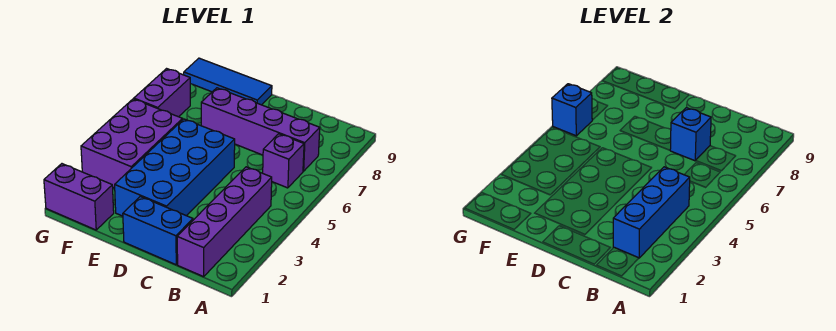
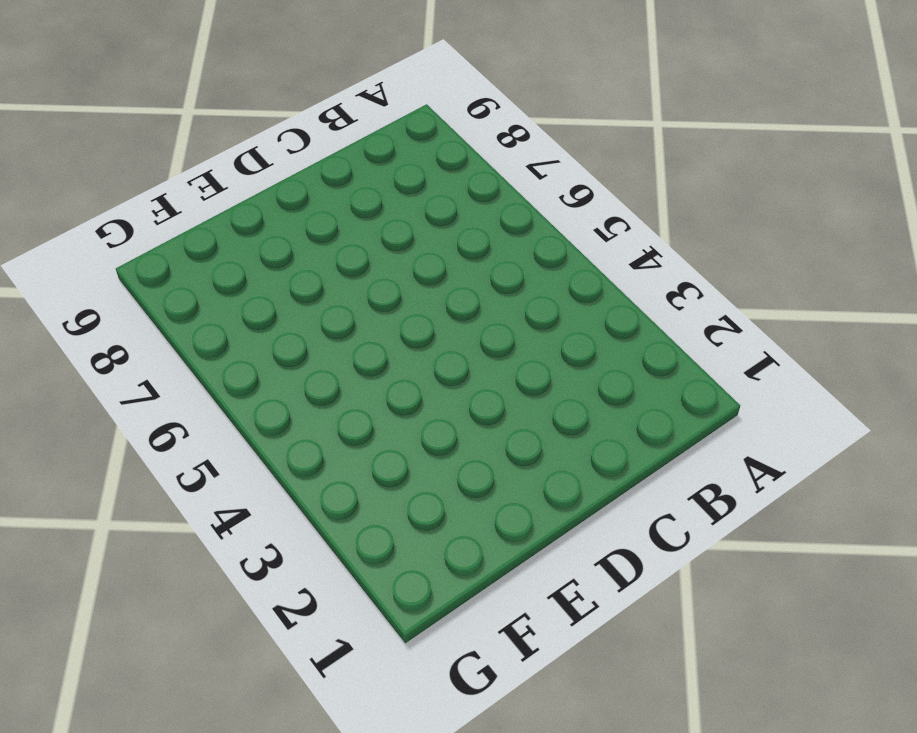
none -> purple brick B1:B4 level 1
none -> purple brick B6 level 1
none -> purple brick B7:E7 level 1

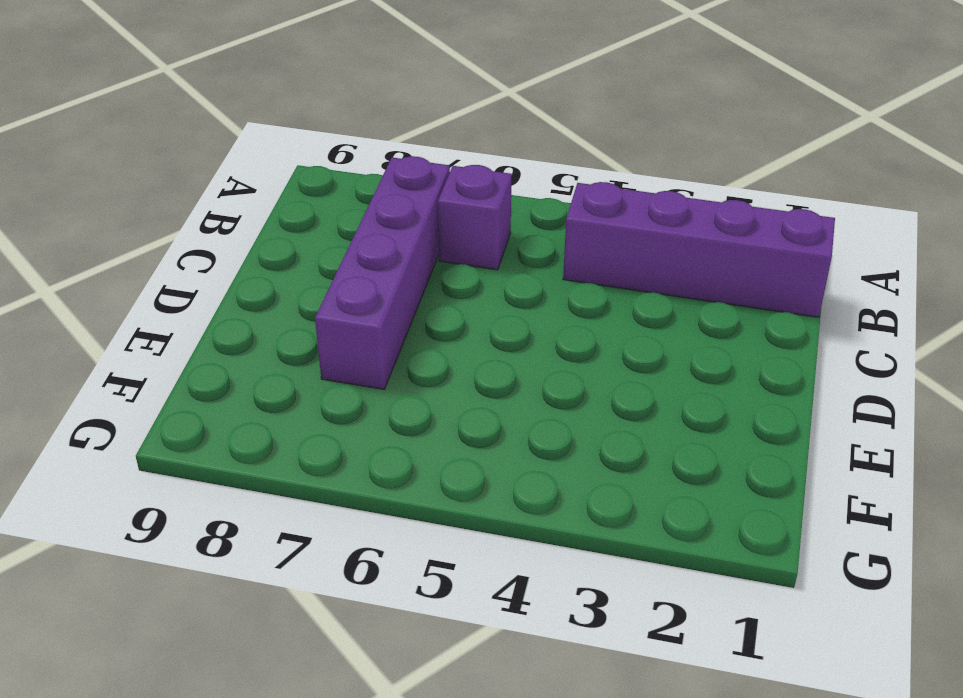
none -> blue brick C1:D1 level 1
none -> blue brick D2:E5 level 1
none -> blue tile E9:G9 level 1

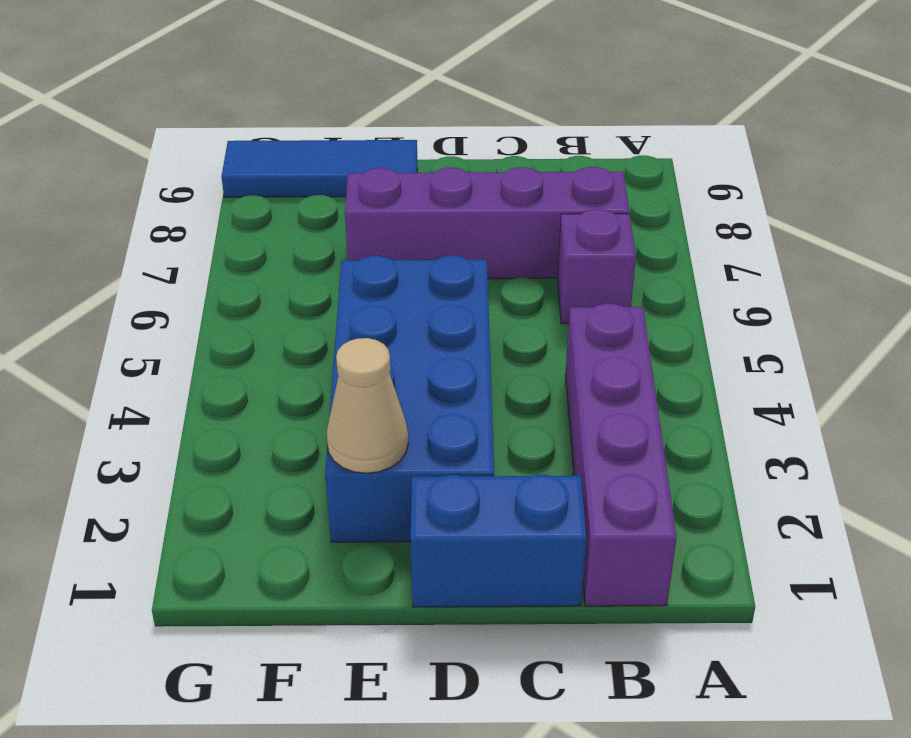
tan cone E2 level 2 -> none
none -> purple brick F1:G1 level 1
none -> purple brick F3:G5 level 1
none -> purple brick G6:G7 level 1

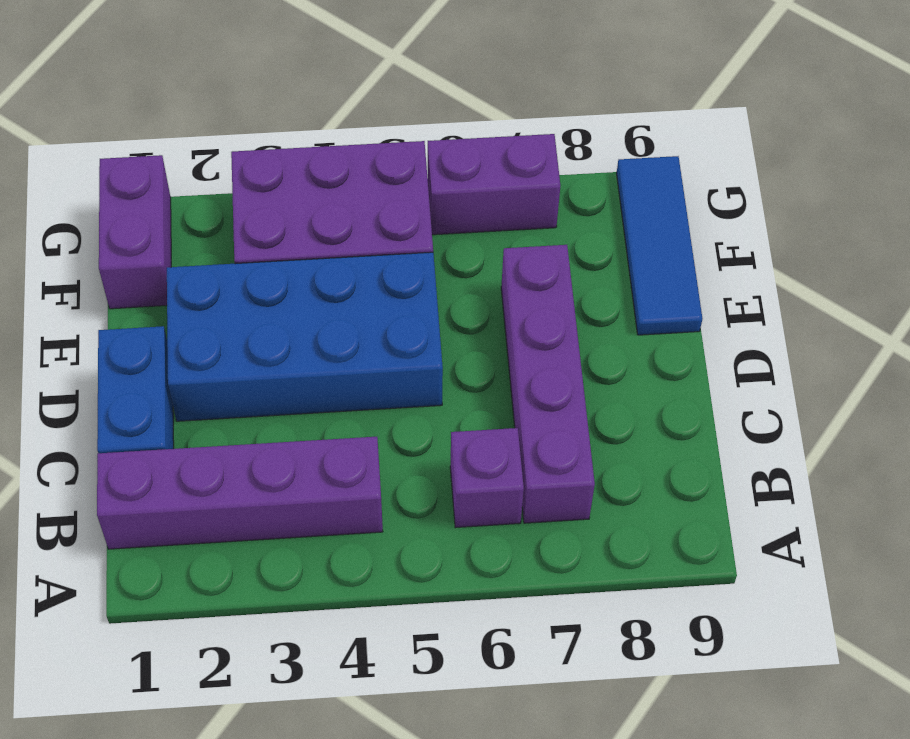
none -> blue brick B2:B4 level 2
none -> blue brick C7 level 2
none -> blue brick G6 level 2

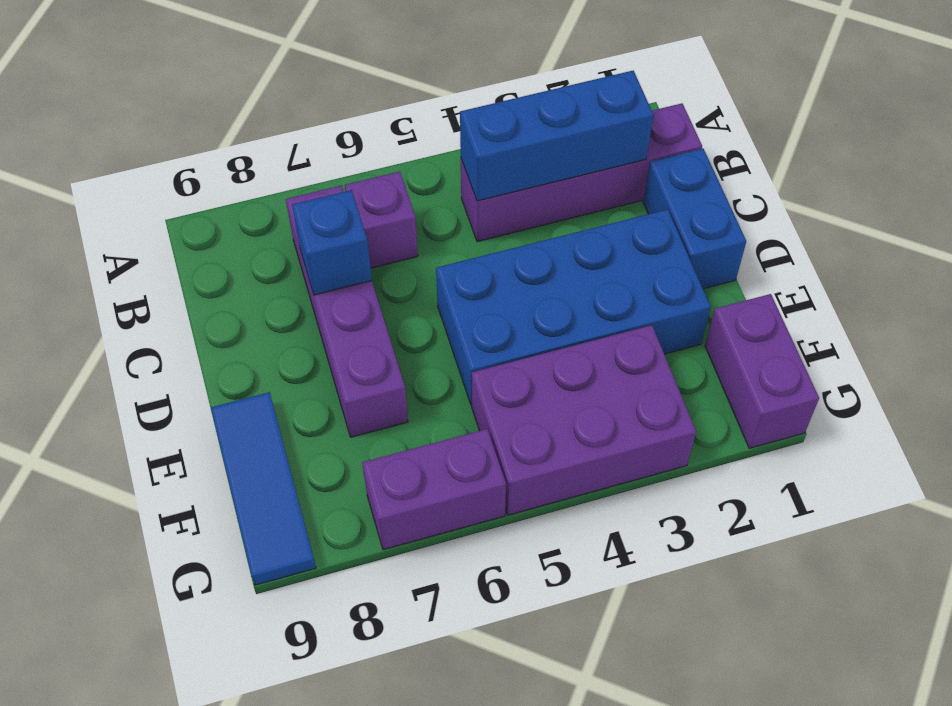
none -> blue brick G6 level 2

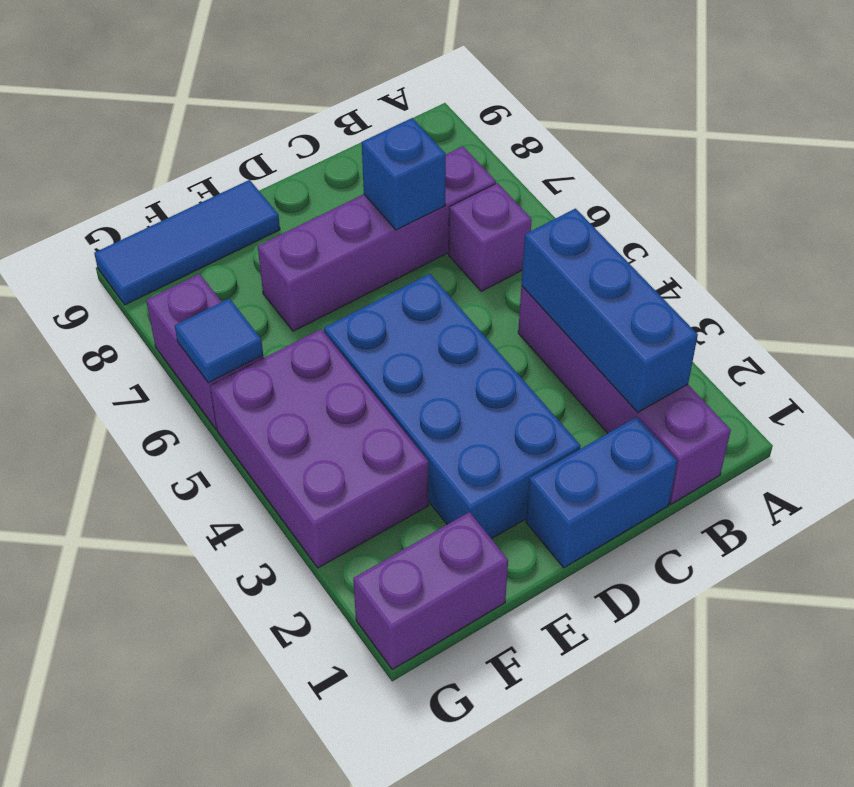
blue tile G6 level 2 -> blue brick G6 level 2

